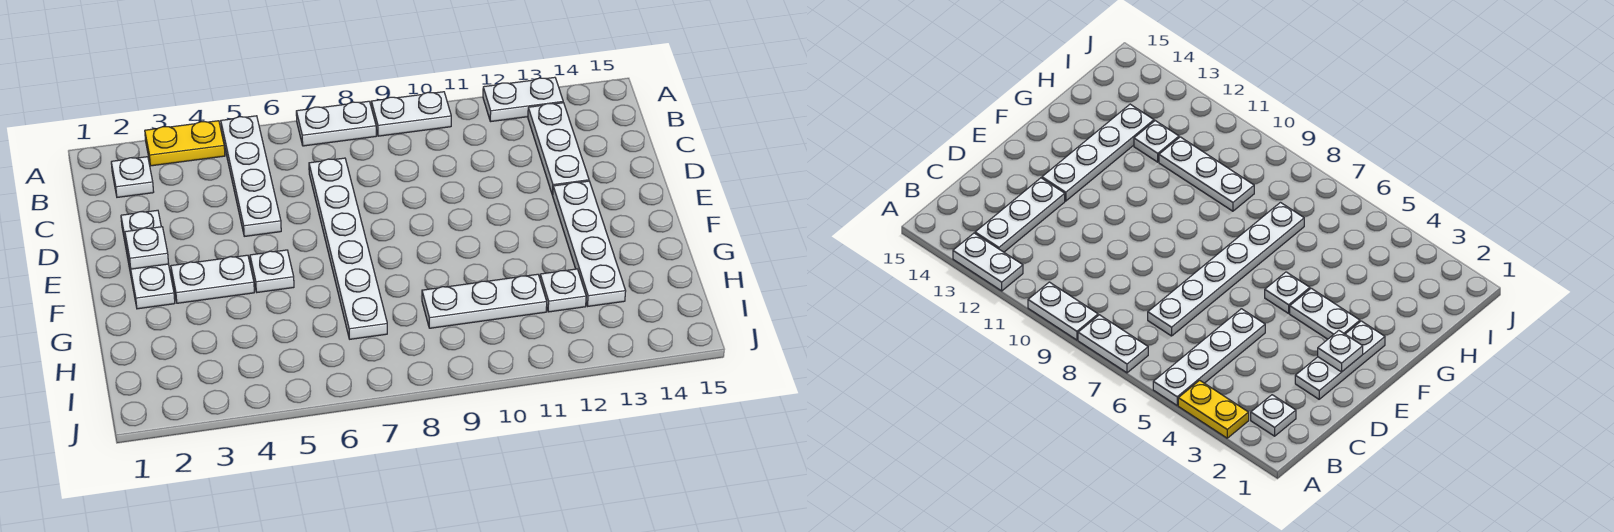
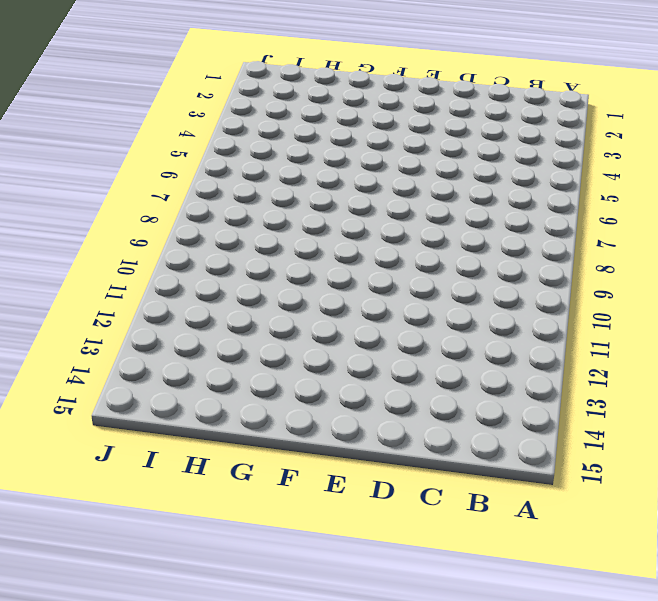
none -> yellow plate A3:A4 level 1
none -> white plate A5:D5 level 1
none -> white plate A7:A8 level 1

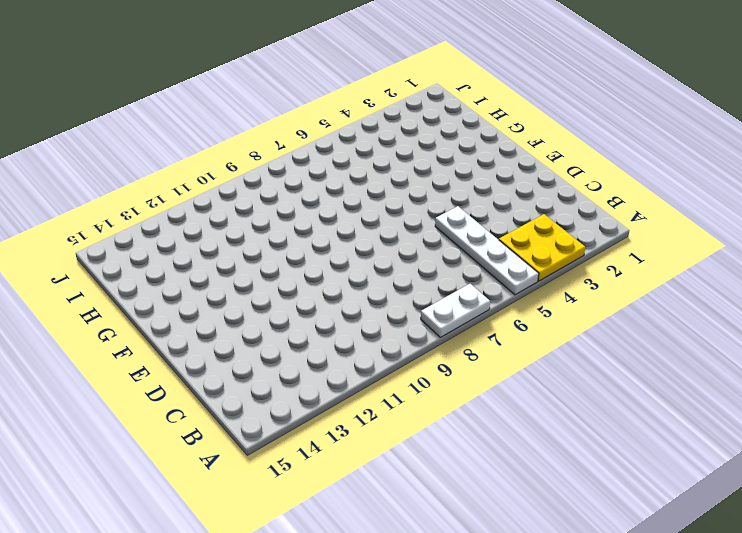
yellow plate A3:B4 level 1 -> yellow plate A3:A4 level 1
none -> white plate A9:A10 level 1
none -> white plate A12:A13 level 1
none -> white plate B2 level 1

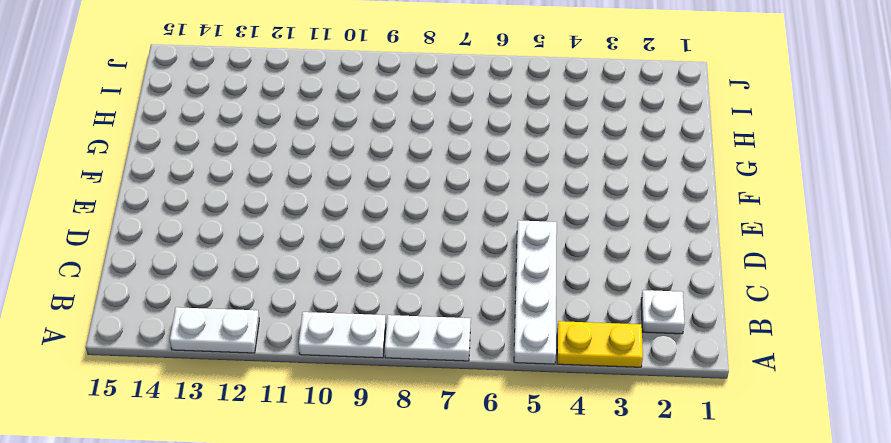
none -> white plate B13:D13 level 1
none -> white plate C7:H7 level 1
none -> white plate D2:F2 level 1

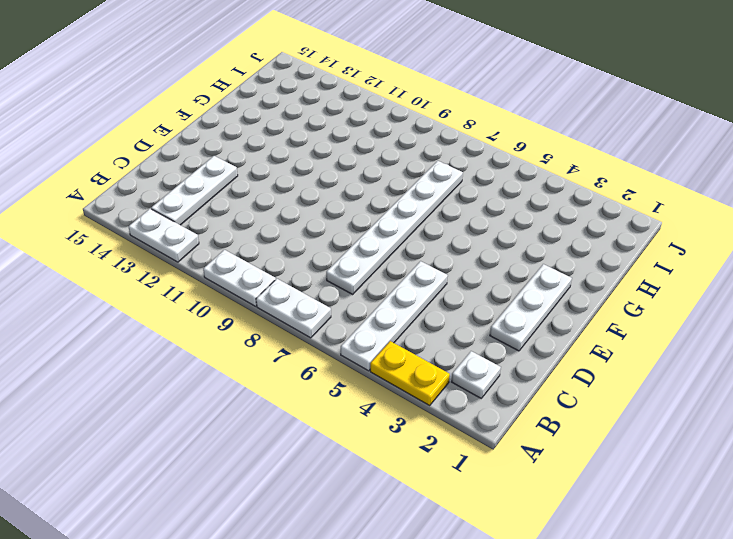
none -> white plate E13:H13 level 1
none -> white plate F3:F4 level 1
none -> white plate F5 level 1

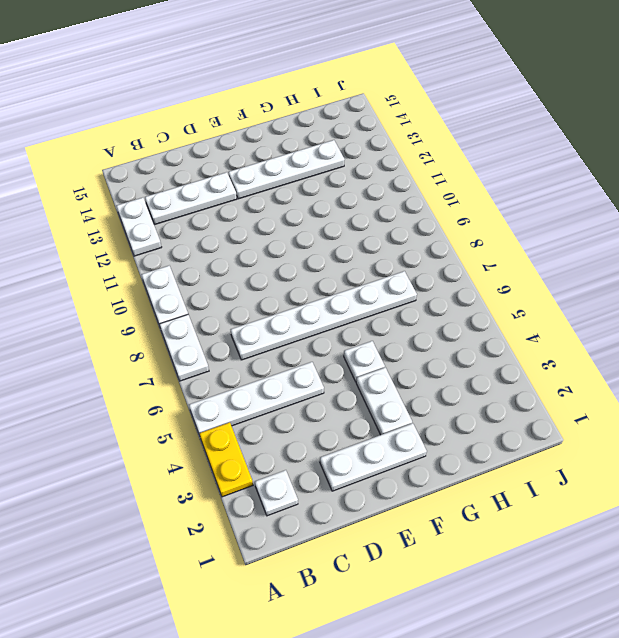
none -> white plate H9:H11 level 1
none -> white plate H12 level 1
none -> white plate E2 level 2

